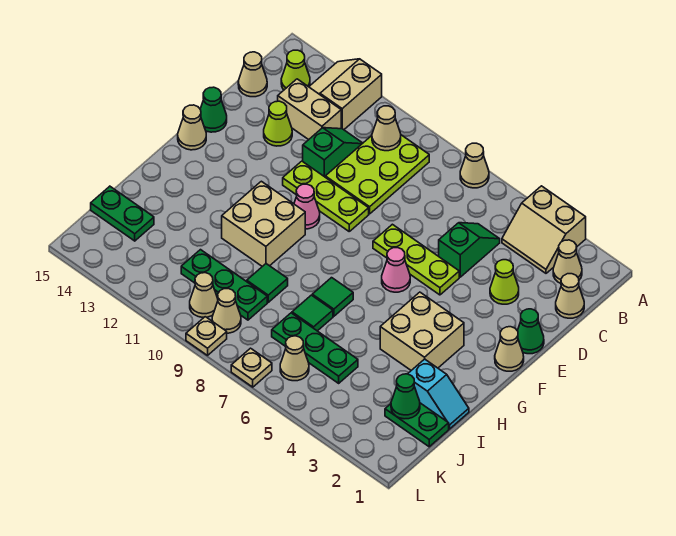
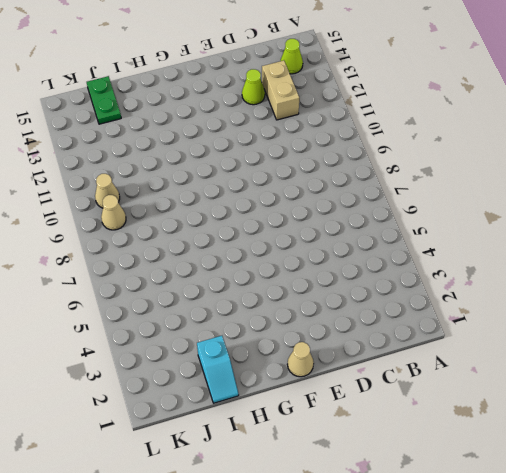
none -> tan slope A3:B4 level 1 top A
none -> tan cone A7 level 1
none -> tan slope A12:B13 level 1 top 12
none -> tan cone B2 level 1

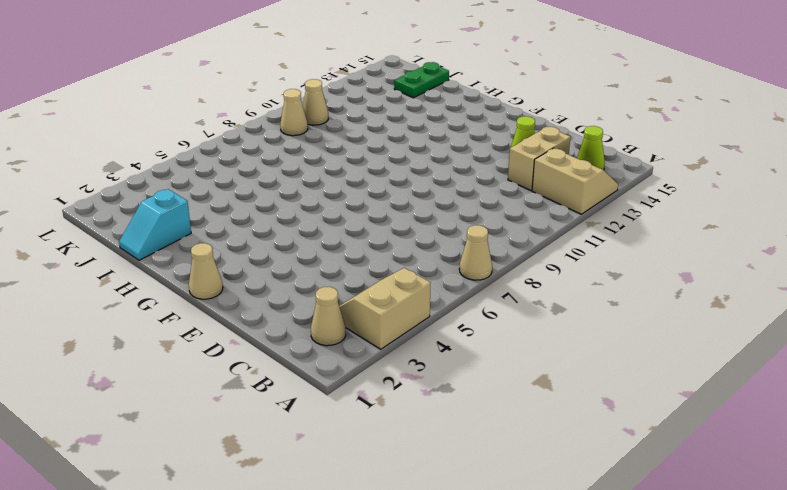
none -> lime plate B9:D10 level 1
none -> tan cone C1 level 1
none -> green slope C5:D5 level 1 top D
none -> green slope C11:D11 level 1 top D

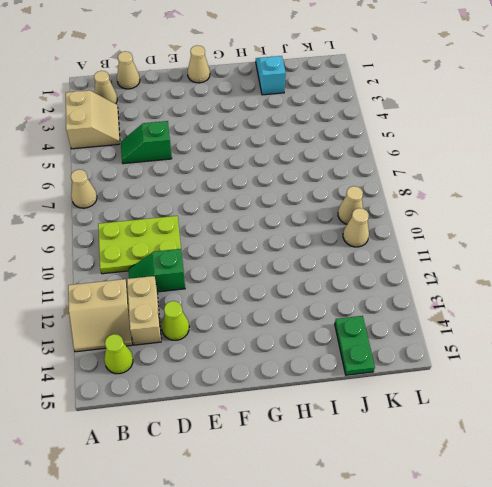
none -> tan cone C15 level 1
none -> lime cone D3 level 1
none -> green cone E1 level 1
none -> lime plate E5:E7 level 1

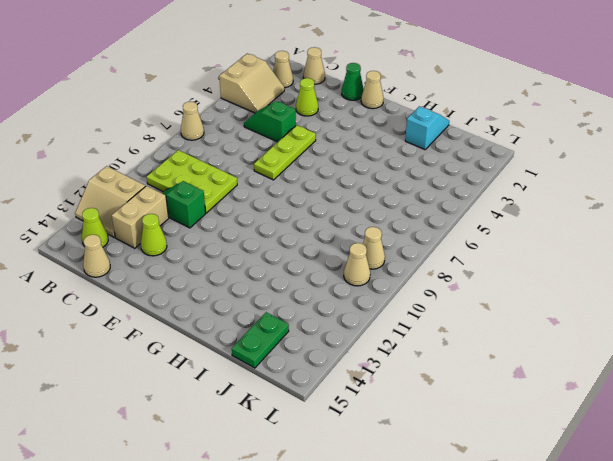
none -> lime plate E9:E11 level 1
none -> green cone E15 level 1
none -> pink cone F6 level 1
none -> pink cone F10 level 1

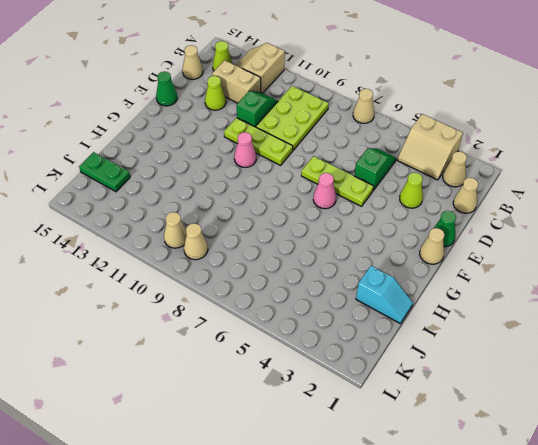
none -> tan cone F15 level 1
none -> tan brick G3:H4 level 1
none -> tan brick G10:H11 level 1
none -> green tile H7 level 1

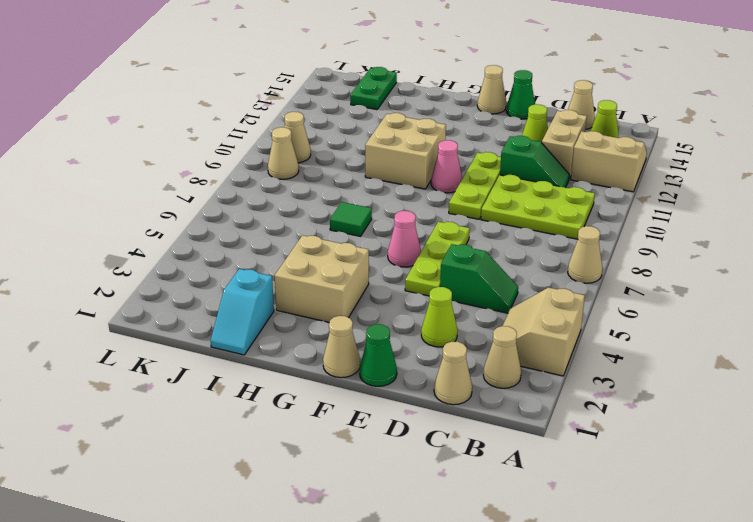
none -> green tile I7 level 1
none -> green tile I9 level 1
none -> green plate J1:J2 level 1
none -> green plate J5:J7 level 1

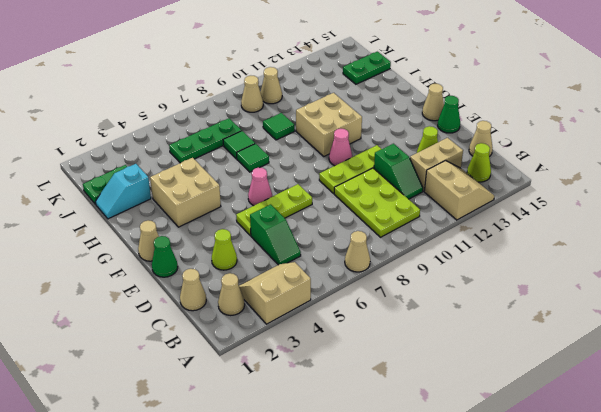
none -> green plate J9:J11 level 1
none -> tan cone K6 level 1
none -> tan plate L7 level 1
none -> tan plate L9 level 1

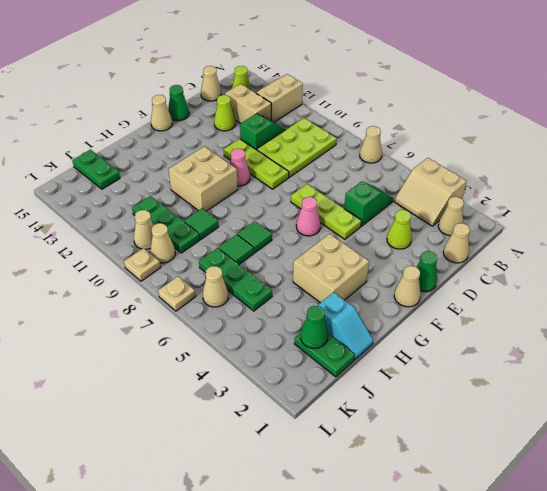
none -> tan cone B10 level 2

